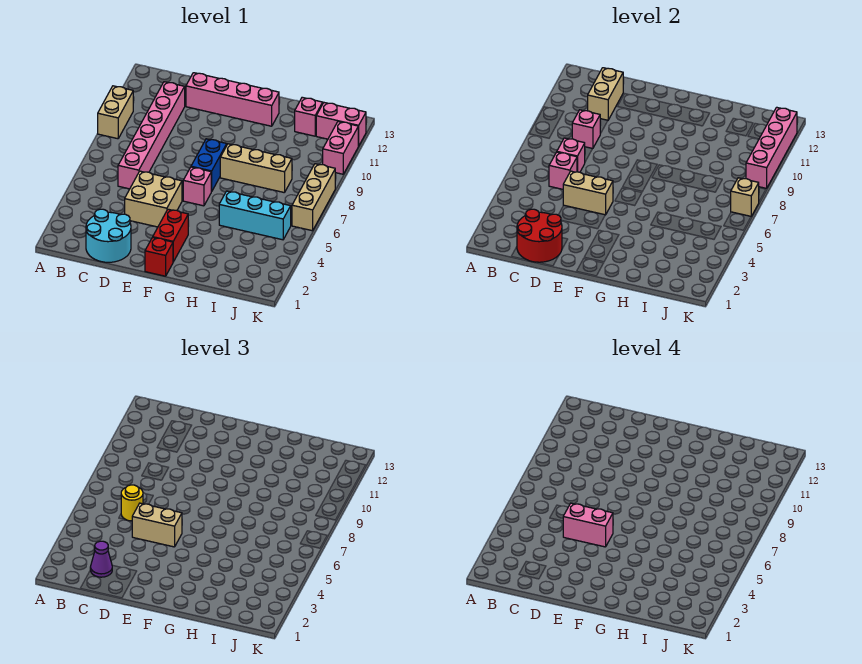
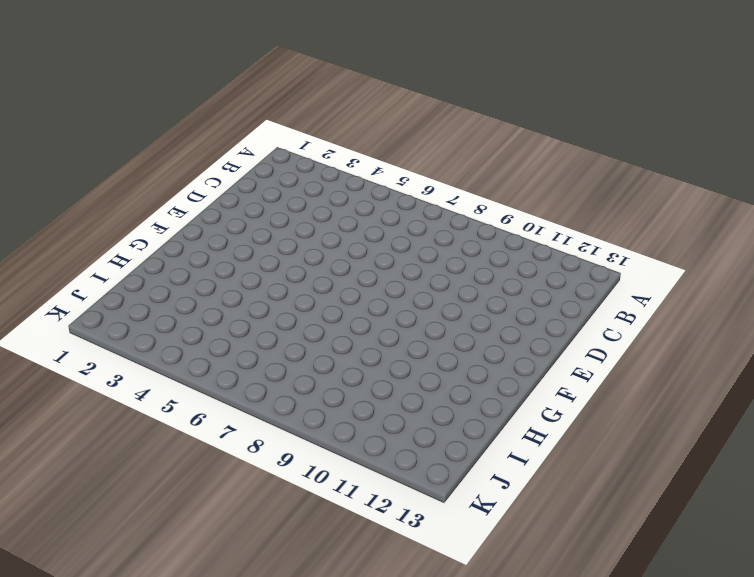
none -> tan brick A9:A10 level 1
none -> cyan round brick C1:D2 level 1
none -> pink brick C6:C11 level 1

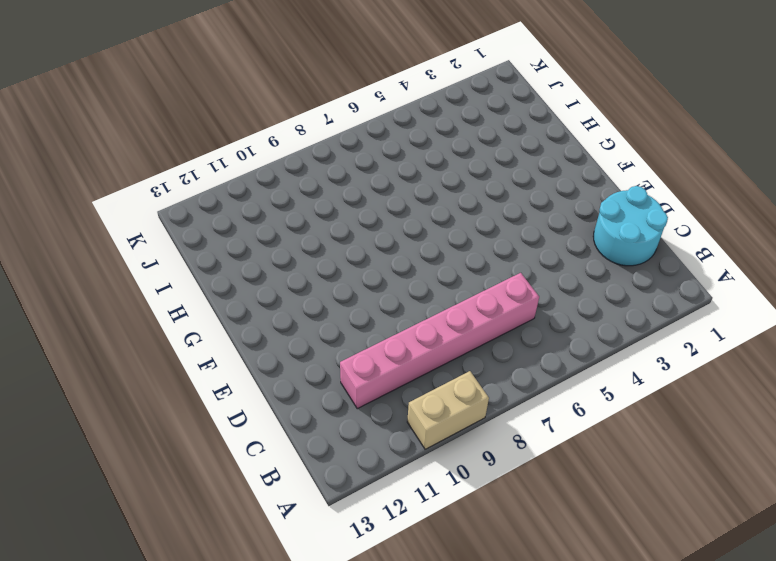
none -> tan brick D4:E5 level 1
none -> pink brick D12:G12 level 1
none -> red brick F1 level 1

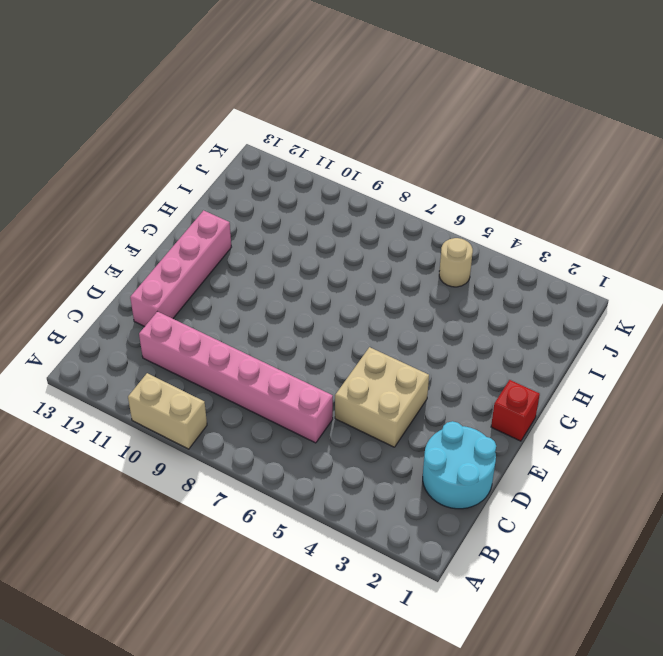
tan round brick J5 level 1 -> cyan brick H5:J5 level 1
none -> red brick F2:F3 level 1
none -> pink brick F6 level 1
none -> blue brick F7:F8 level 1

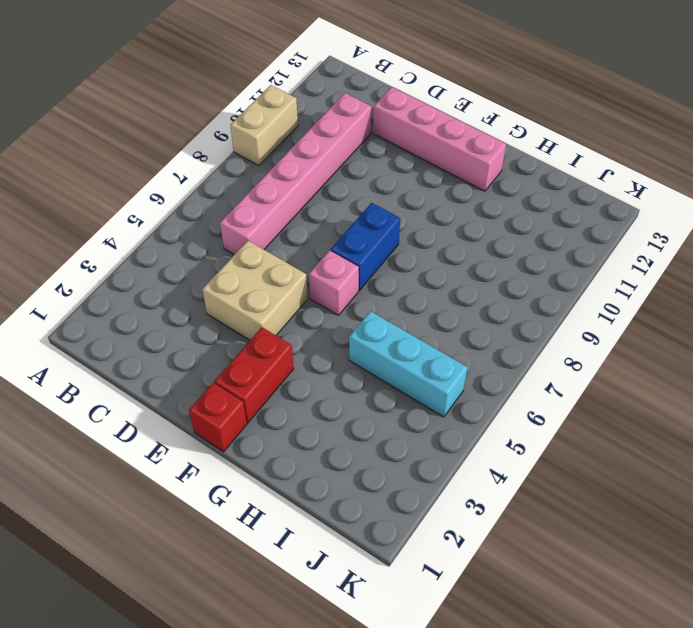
none -> cyan round brick C1:D2 level 1
none -> tan brick G8:I8 level 1
none -> pink brick I12 level 1

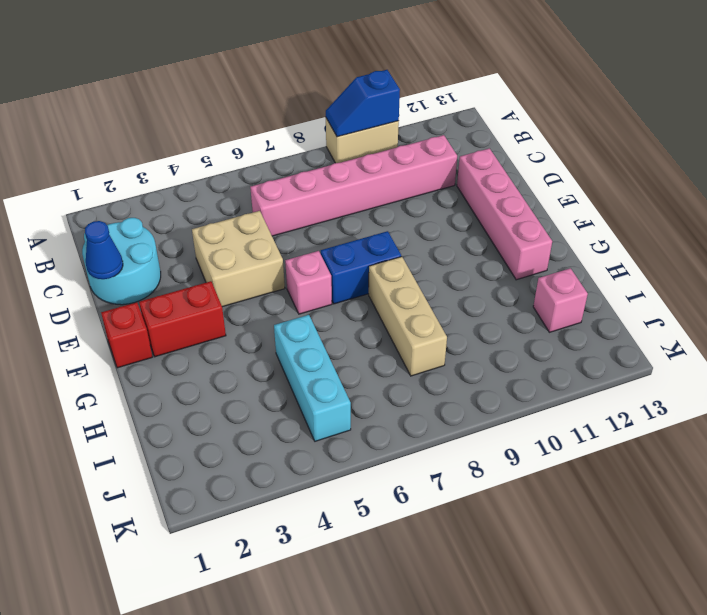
blue slope A9:A10 level 2 top 10 -> none
blue cone D1 level 2 -> red round brick C1:D2 level 2
none -> pink brick J12:K12 level 1
none -> tan brick K6:K8 level 1
none -> pink brick K10:K11 level 1

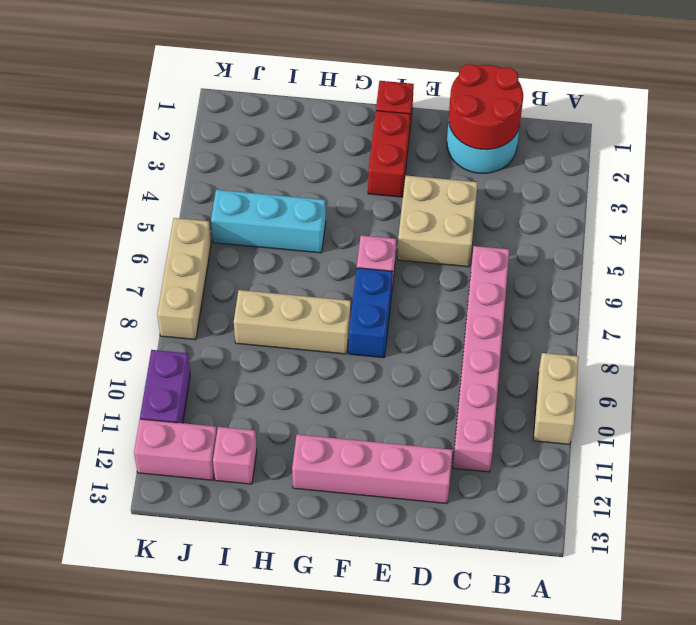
purple brick K10:K11 level 1 -> pink brick K10:K11 level 1
none -> pink brick C6 level 2
none -> pink brick C7 level 2
none -> pink brick C9 level 2

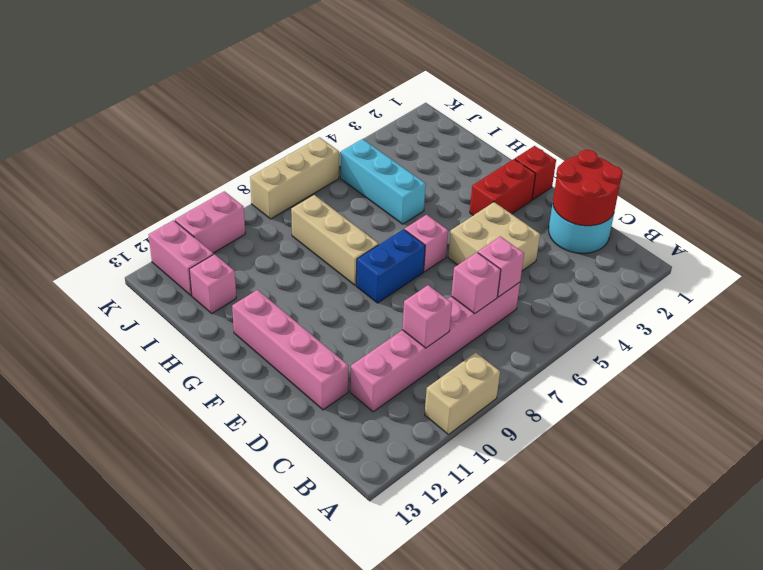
none -> tan brick C11:C12 level 2
none -> tan brick D5:E5 level 2
none -> tan brick K7 level 2

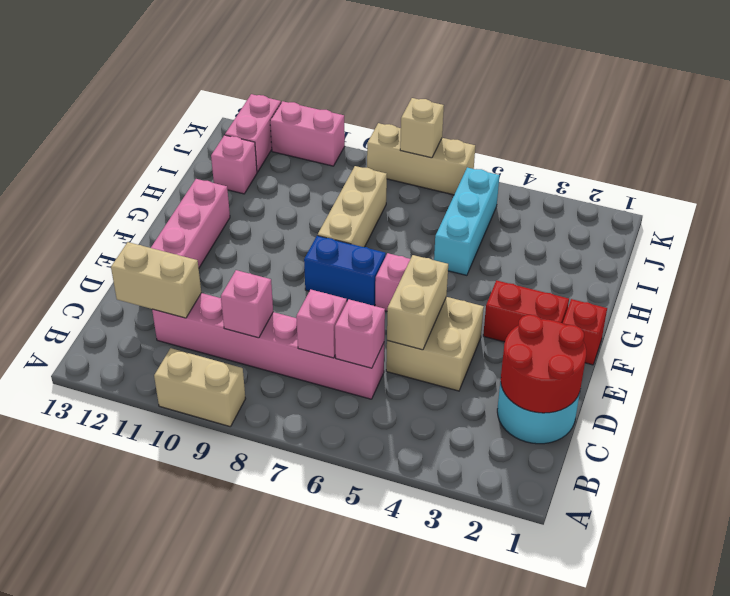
none -> pink brick K9:K12 level 2
none -> purple cone C2 level 3
none -> yellow round brick C6 level 3

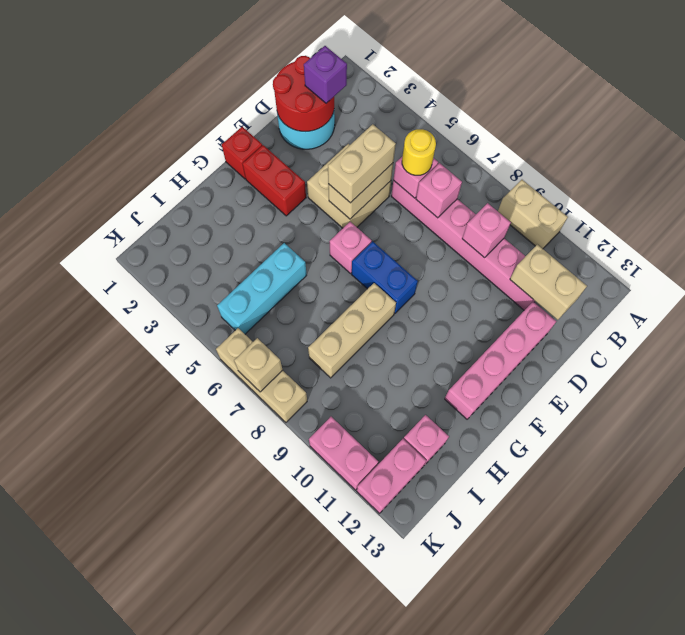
purple brick C2 level 3 -> purple cone C2 level 3
none -> pink brick K9:K12 level 2
none -> pink brick D5:E5 level 4

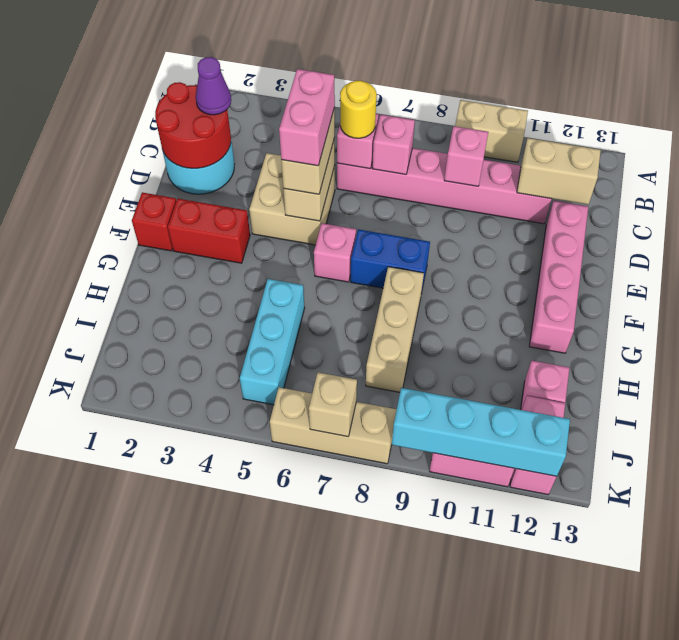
cyan brick K9:K12 level 2 -> pink brick K9:K12 level 2

